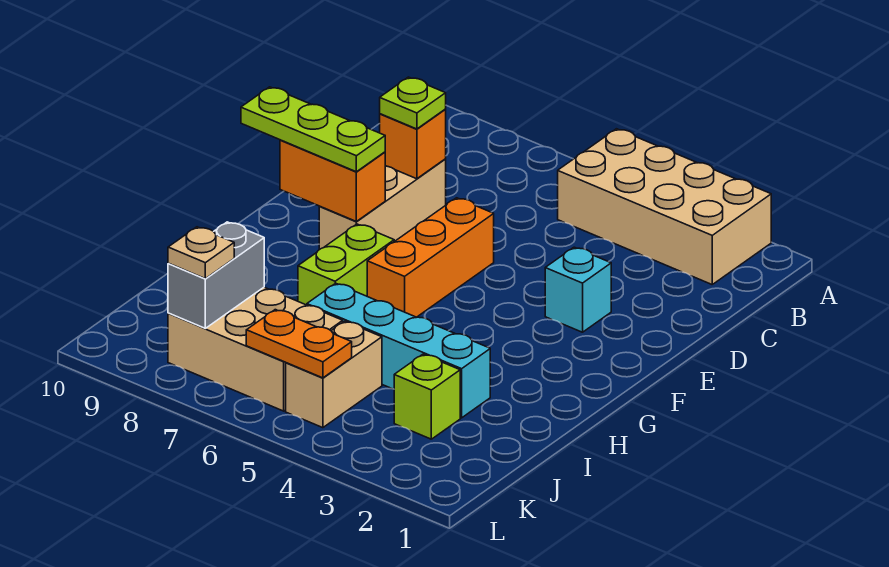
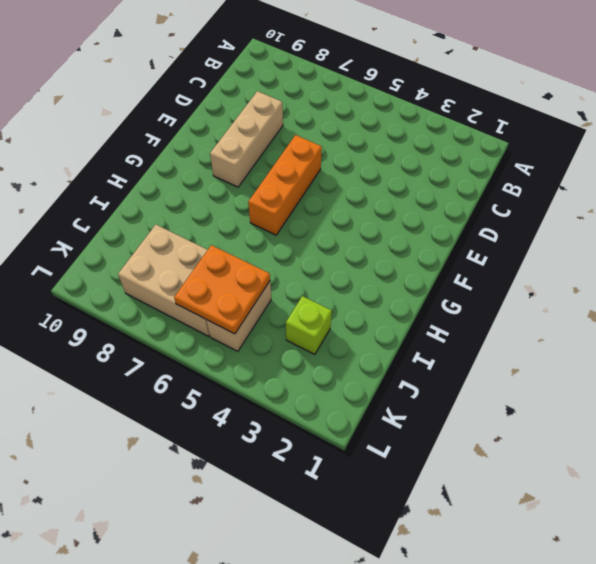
orange plate J5:K6 level 2 -> orange plate K5:K6 level 2
none -> tan brick A2:B5 level 1
none -> cyan brick E3 level 1
none -> lime brick G7:H7 level 1

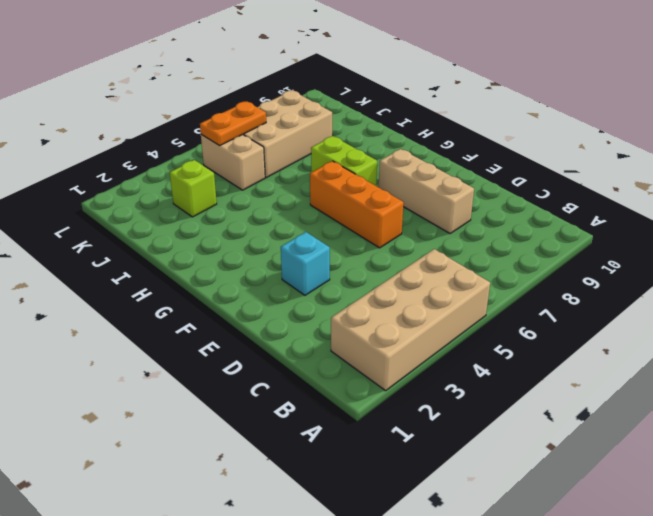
none -> cyan brick I3:I6 level 1
none -> orange brick D8 level 2
none -> orange brick F8:F9 level 2

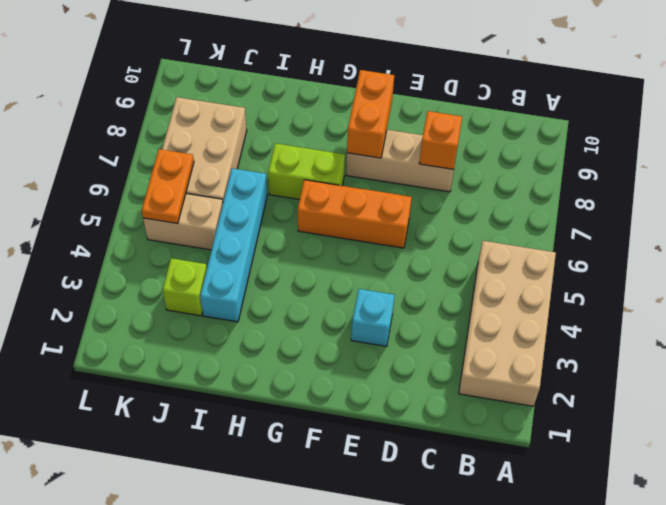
none -> grey brick J8:K8 level 2
none -> lime plate D8 level 3
none -> lime plate F8:F10 level 3

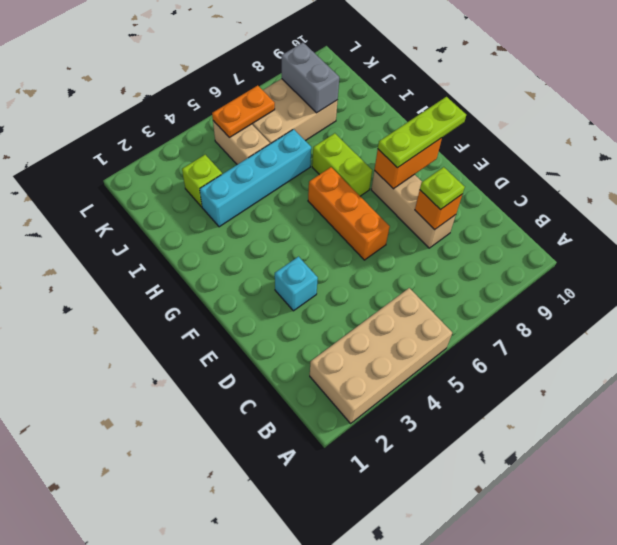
none -> tan plate K8 level 3

